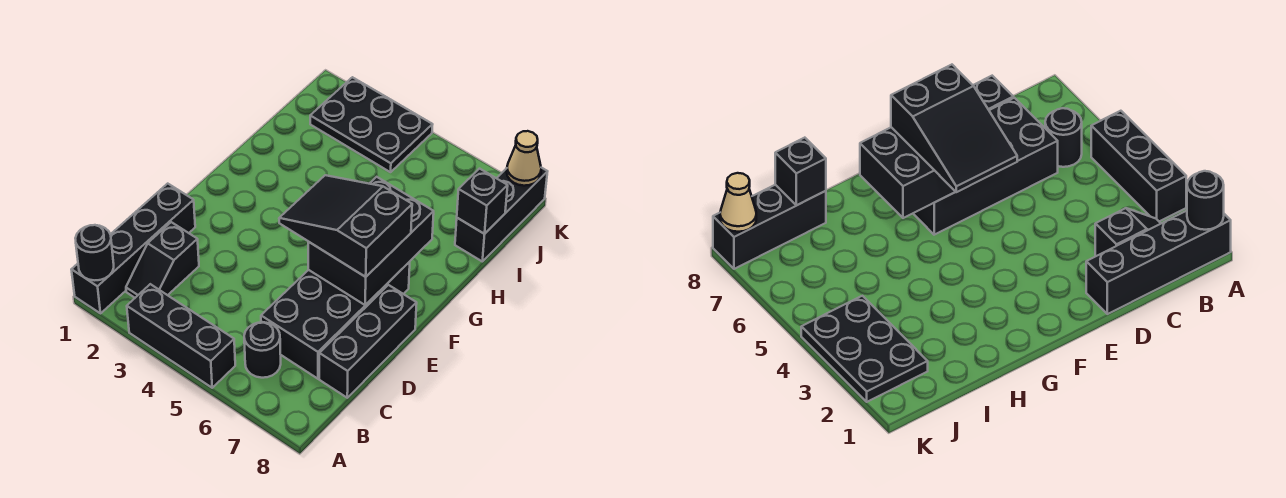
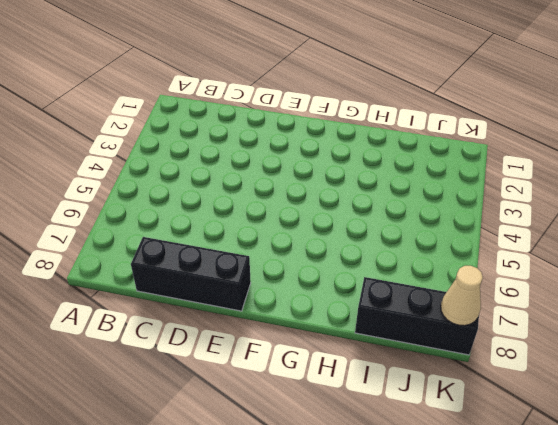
none -> black brick A1:D1 level 1
none -> black brick A3:A5 level 1
none -> black slope B2:C2 level 1 top C

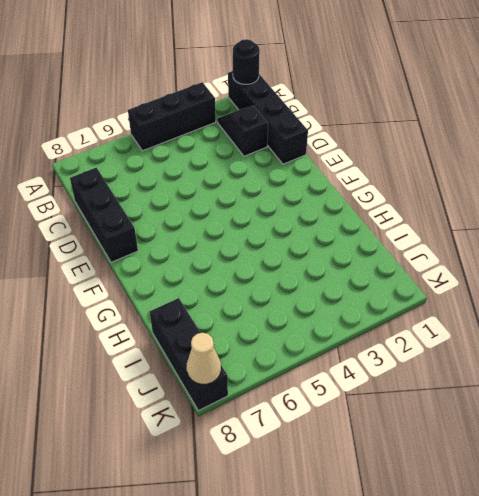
none -> black round brick B6 level 1
none -> black brick C6:F7 level 1
none -> black plate J2:K4 level 1

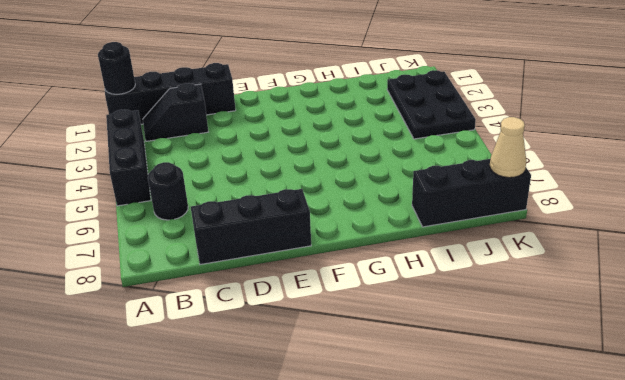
none -> black brick C6:F7 level 1
none -> black brick E6:G7 level 2
none -> black brick I8 level 2

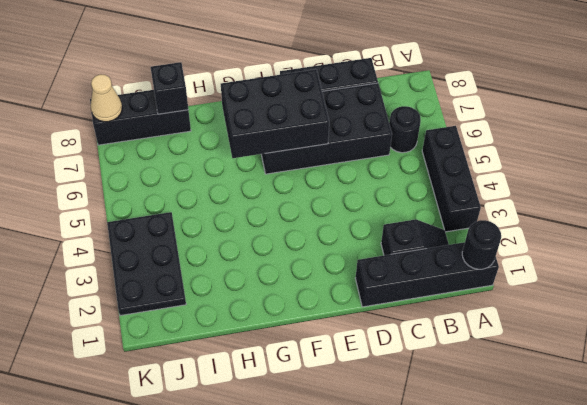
none -> black slope E5:F7 level 3 top 7

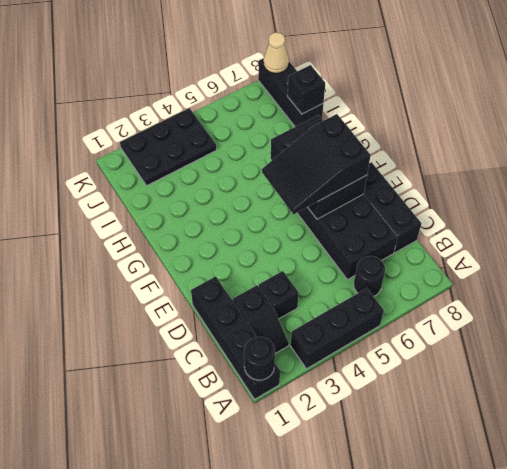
black brick C3 level 1 -> none

